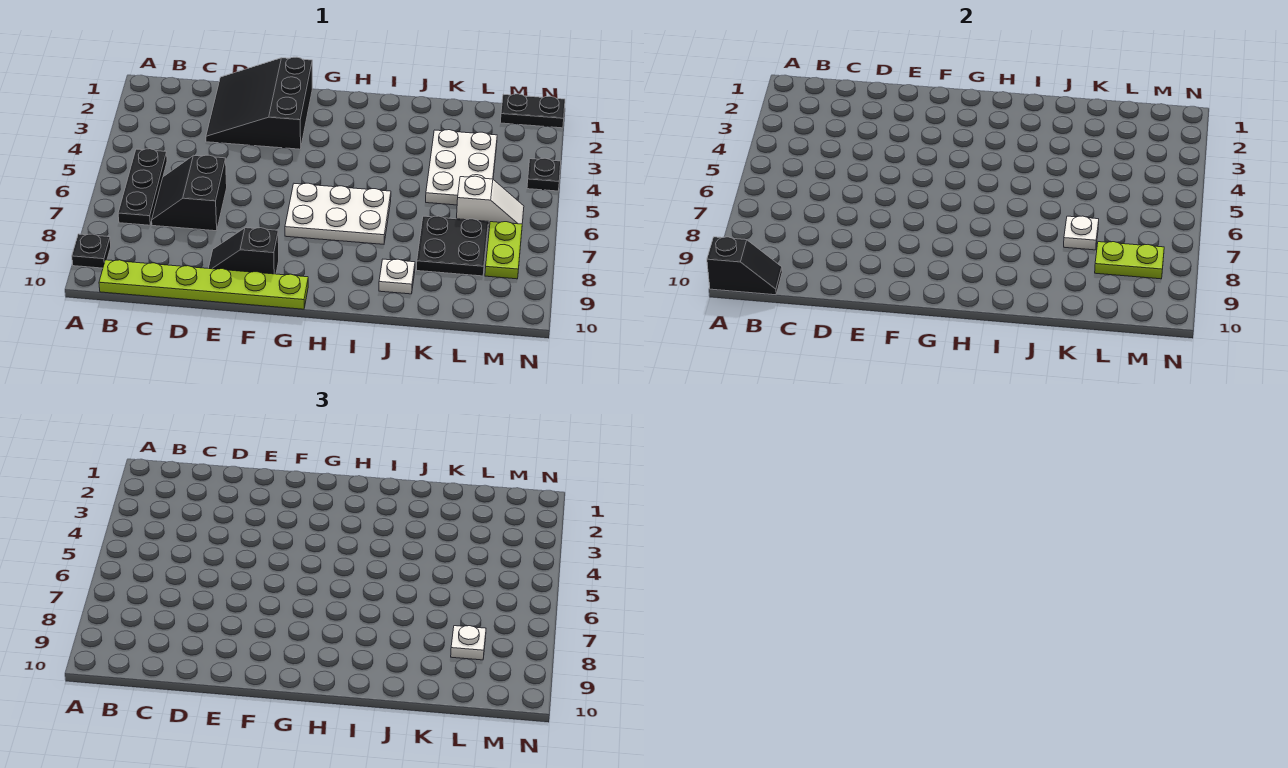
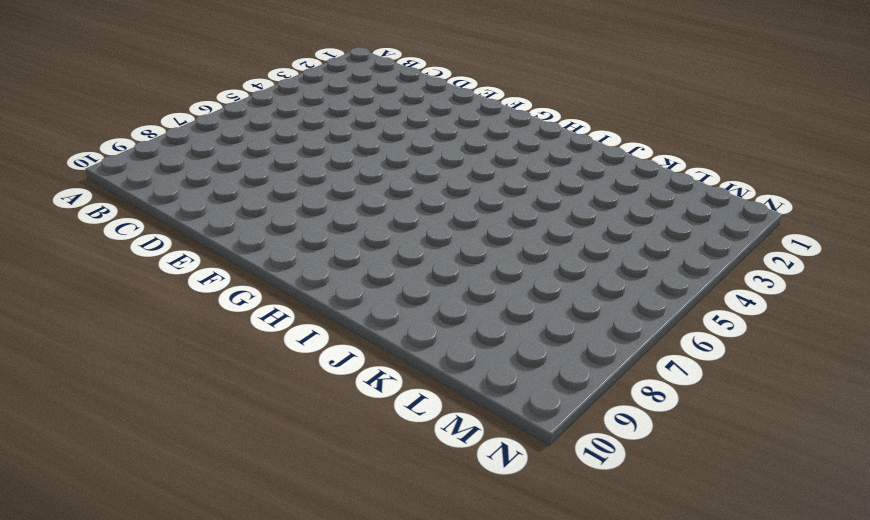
none -> black plate A9 level 1
none -> black plate B5:B7 level 1
none -> lime plate B10:G10 level 1

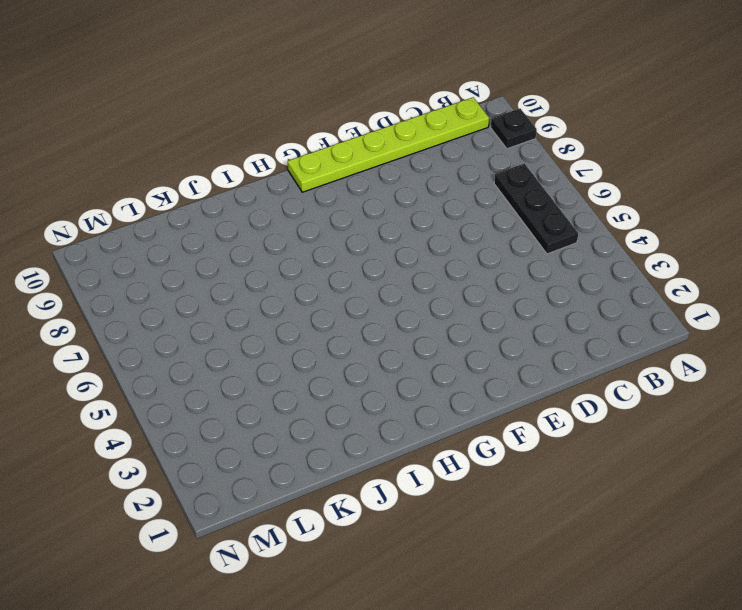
none -> black slope C6:D7 level 1 top D
none -> black slope D1:F3 level 1 top F
none -> black slope E9:F9 level 1 top F

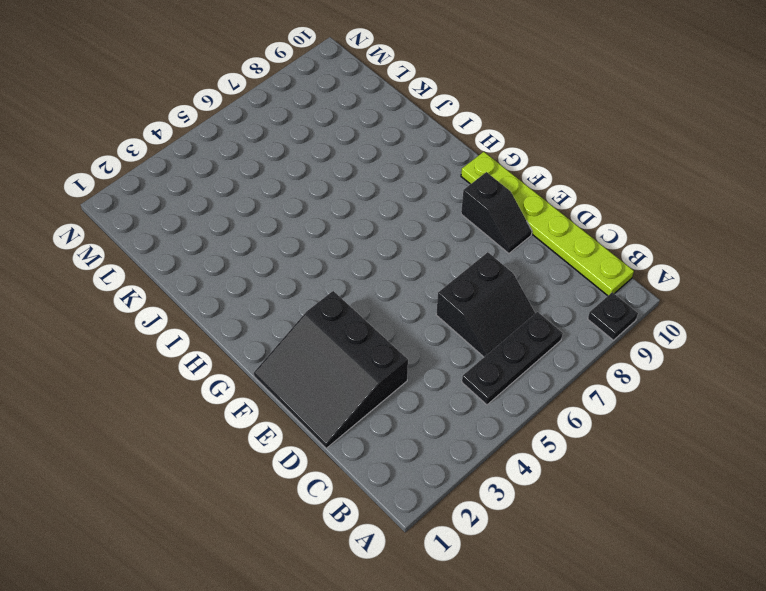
black slope D1:F3 level 1 top 3 -> black slope D1:F3 level 1 top F
none -> white plate G6:I7 level 1
none -> white plate J9 level 1
none -> white plate K3:L5 level 1

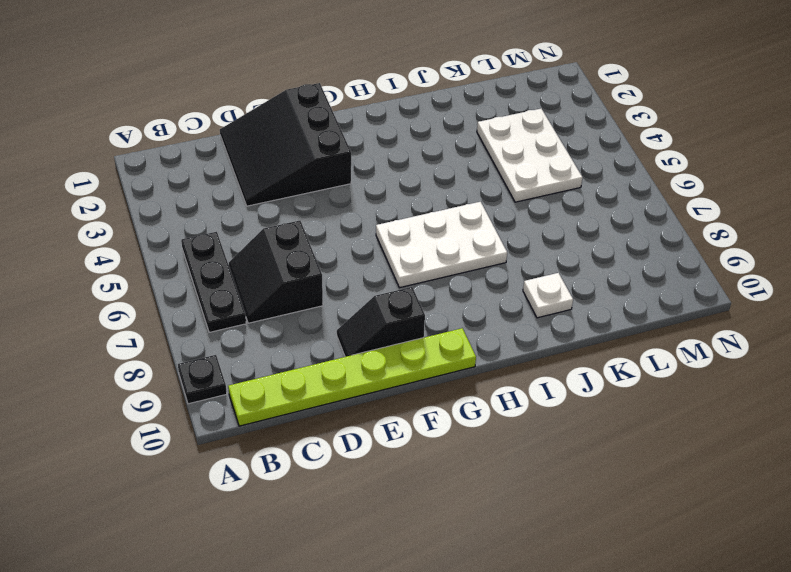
none -> black plate K7:L8 level 1
none -> white slope L6:M6 level 1 top L
none -> black plate M1:N1 level 1

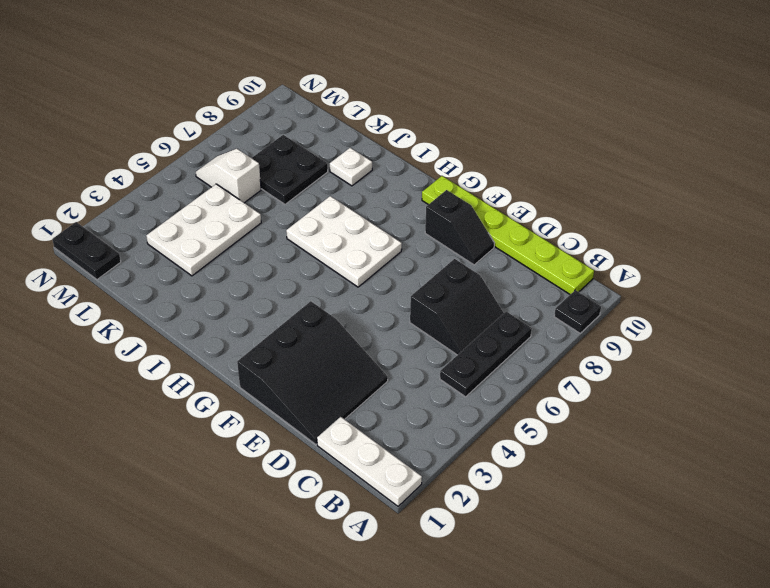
white plate A1:C1 level 1 -> none
none -> lime plate M7:M8 level 1
none -> black plate N4 level 1
none -> black slope A10:B10 level 2 top A

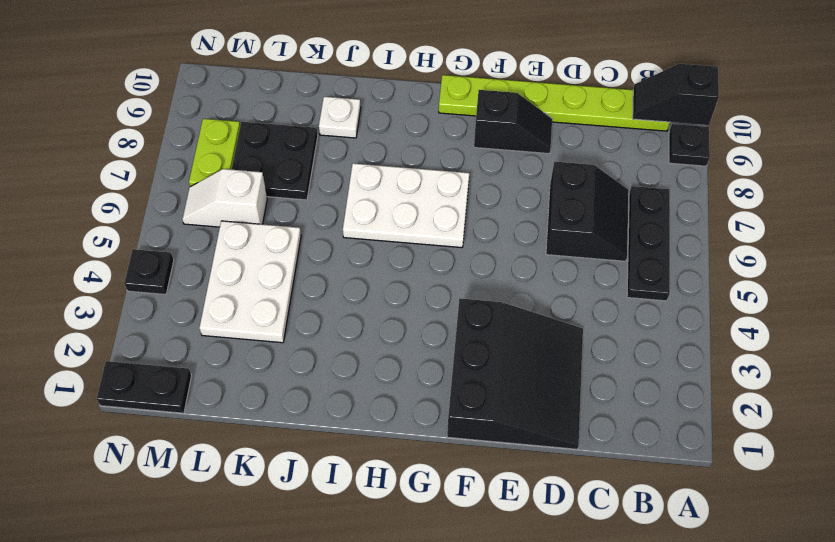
none -> white plate K7 level 2
none -> lime plate L8:M8 level 2
none -> white plate L8 level 3

